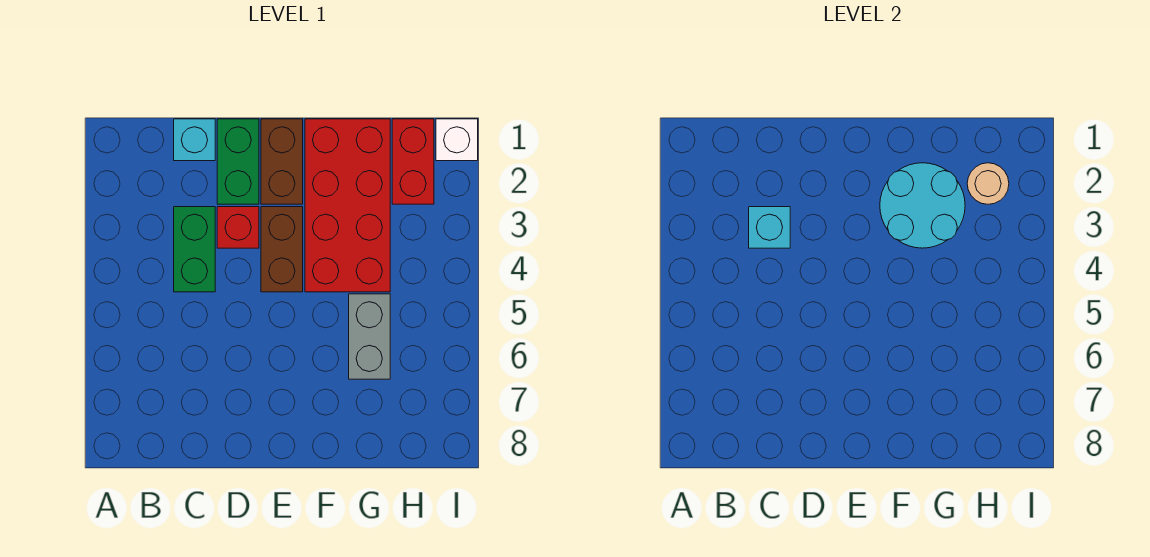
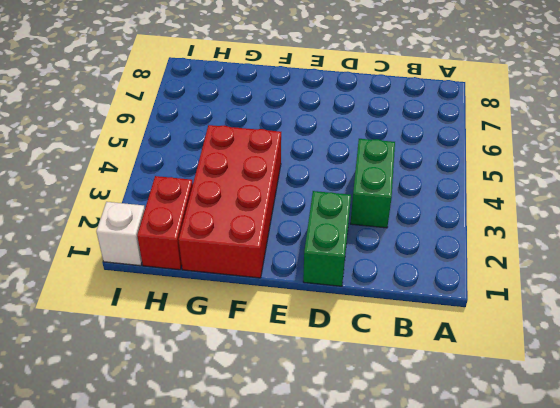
none -> cyan brick C1 level 1
none -> red brick D3 level 1
none -> brown brick E1:E2 level 1

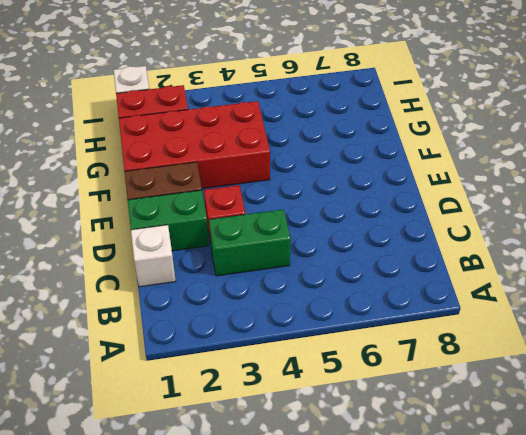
white brick C1 level 1 -> cyan brick C1 level 1
none -> brown brick E3:E4 level 1
none -> grey brick G5:G6 level 1
none -> cyan brick C3 level 2

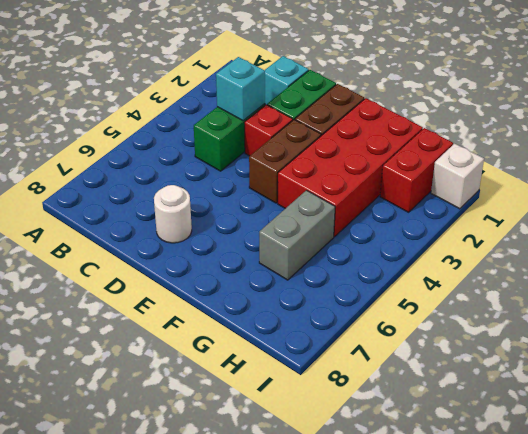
white round brick D7 level 1 -> none
none -> cyan round brick F2:G3 level 2
none -> tan round brick H2 level 2

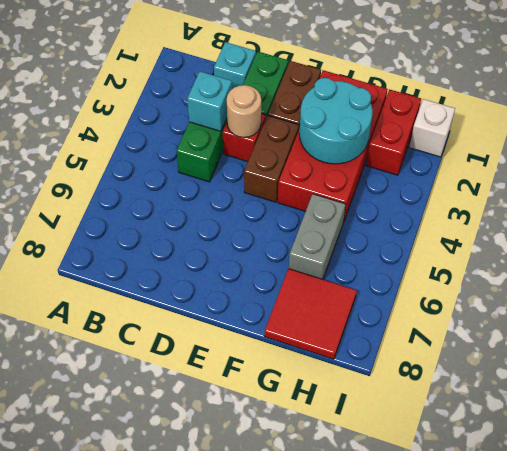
tan round brick D3 level 2 -> tan round brick H2 level 2
red tile G7:H8 level 1 -> none

